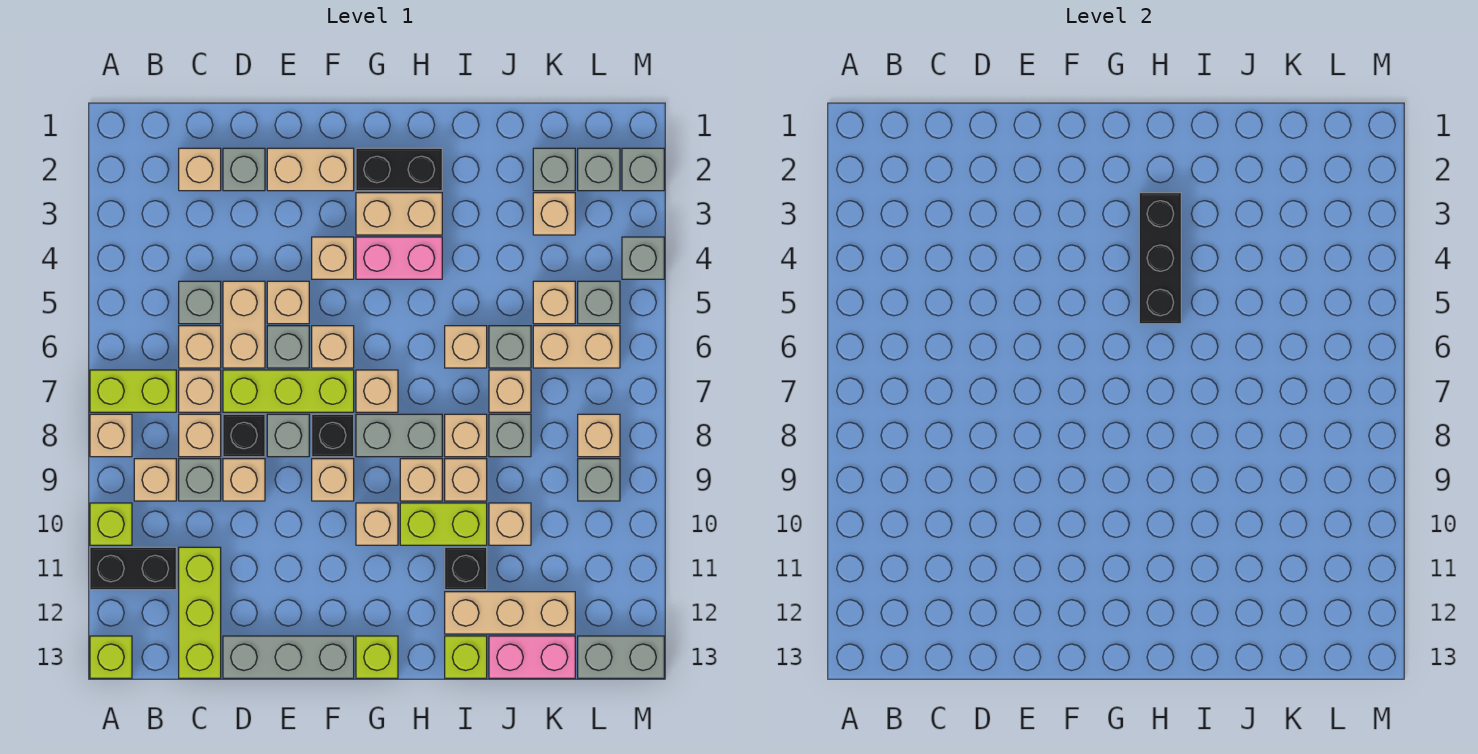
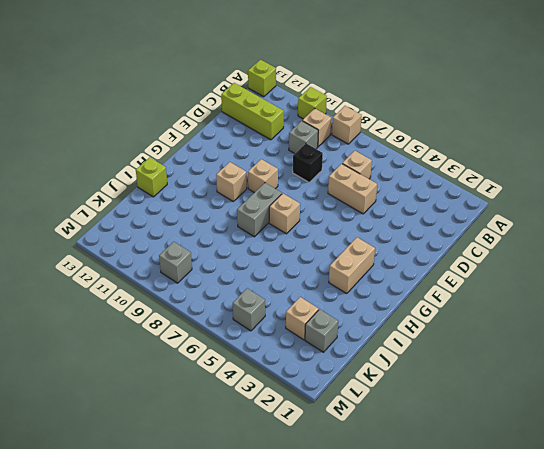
none -> lime brick A7:B7 level 1
none -> black brick A11:B11 level 1
none -> tan brick C2 level 1
none -> grey brick C5 level 1

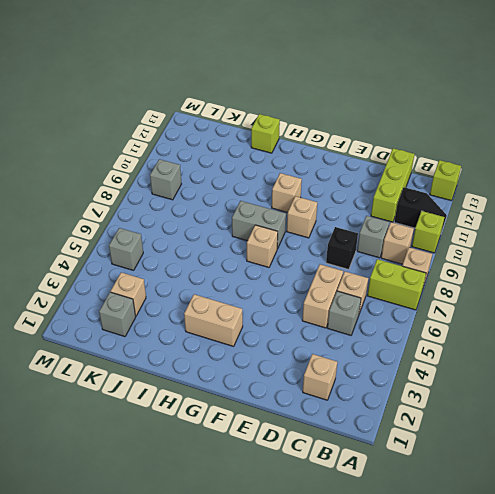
black slope A11:B11 level 1 top B -> black brick A11:B11 level 1
none -> tan brick C7 level 1
none -> tan brick C8 level 1
none -> grey brick D2 level 1
none -> lime brick D7:F7 level 1

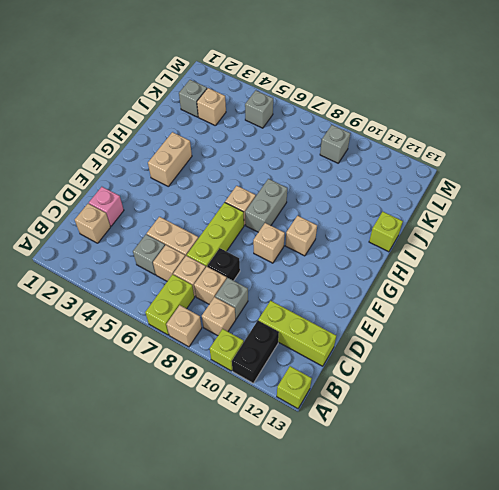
pink brick D2 level 1 -> grey brick D2 level 1
none -> tan brick D9 level 1
none -> grey brick D13:F13 level 1
none -> tan brick E2:F2 level 1
none -> tan brick E5 level 1

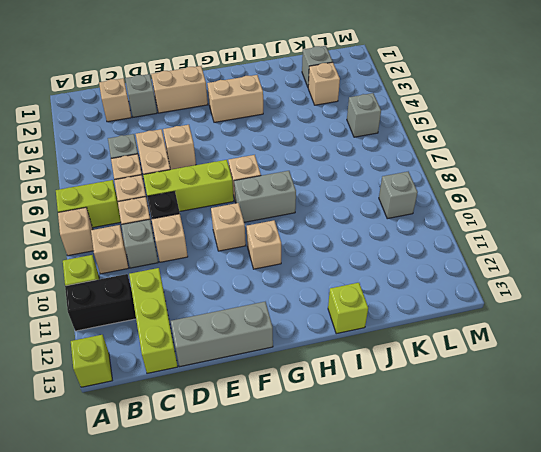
none -> grey brick E6 level 1
none -> grey brick E8 level 1
none -> tan brick F4 level 1
none -> tan brick F6 level 1

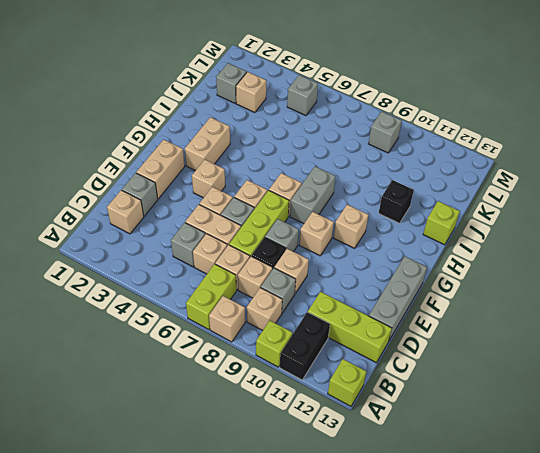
none -> black brick F8 level 1
none -> black brick G2:H2 level 1
none -> pink brick G4:H4 level 1
none -> lime brick G13 level 1

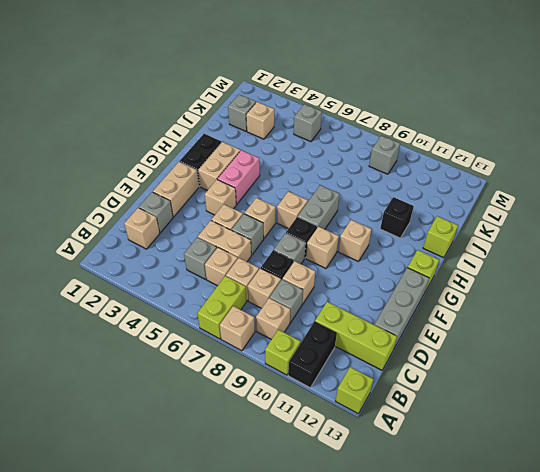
none -> lime brick D7:F7 level 1
none -> tan brick H9 level 1
none -> lime brick H10:I10 level 1
none -> tan brick I6 level 1

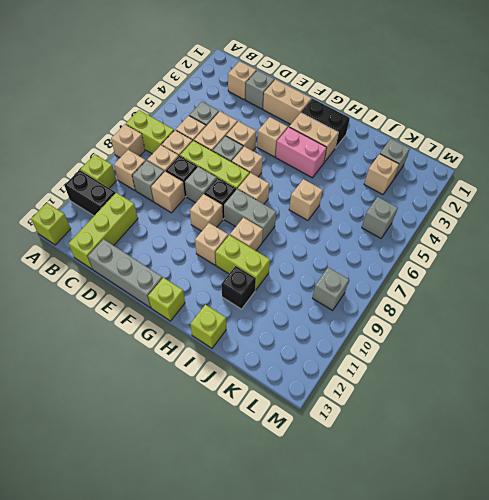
none -> tan brick I8 level 1
none -> tan brick I9 level 1
none -> tan brick I12:K12 level 1
none -> grey brick J6 level 1

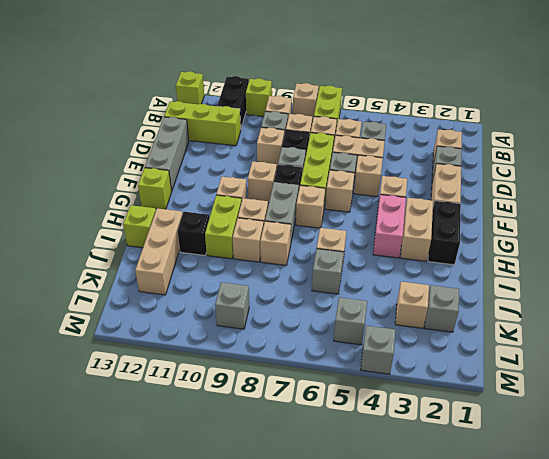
none -> tan brick J7 level 1
none -> grey brick J8 level 1
none -> tan brick J10 level 1
none -> pink brick J13:K13 level 1

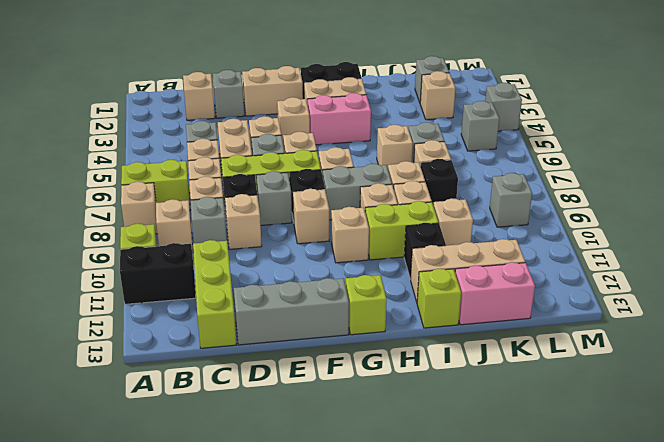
black brick J8 level 1 -> grey brick J8 level 1
none -> lime brick A13 level 1
none -> tan brick K5 level 1
none -> tan brick K6:L6 level 1
none -> grey brick L2 level 1

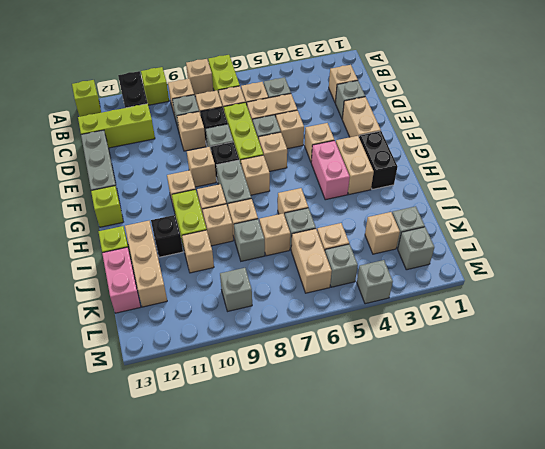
none -> tan brick L8 level 1
none -> grey brick L13:M13 level 1
none -> grey brick M2 level 1
none -> black brick H3:H5 level 2

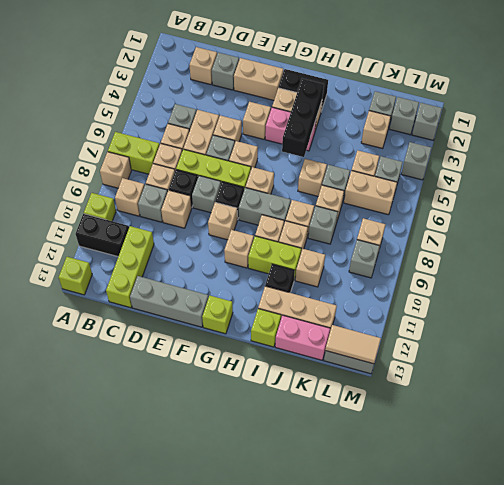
tan tile L13:M13 level 2 -> none

